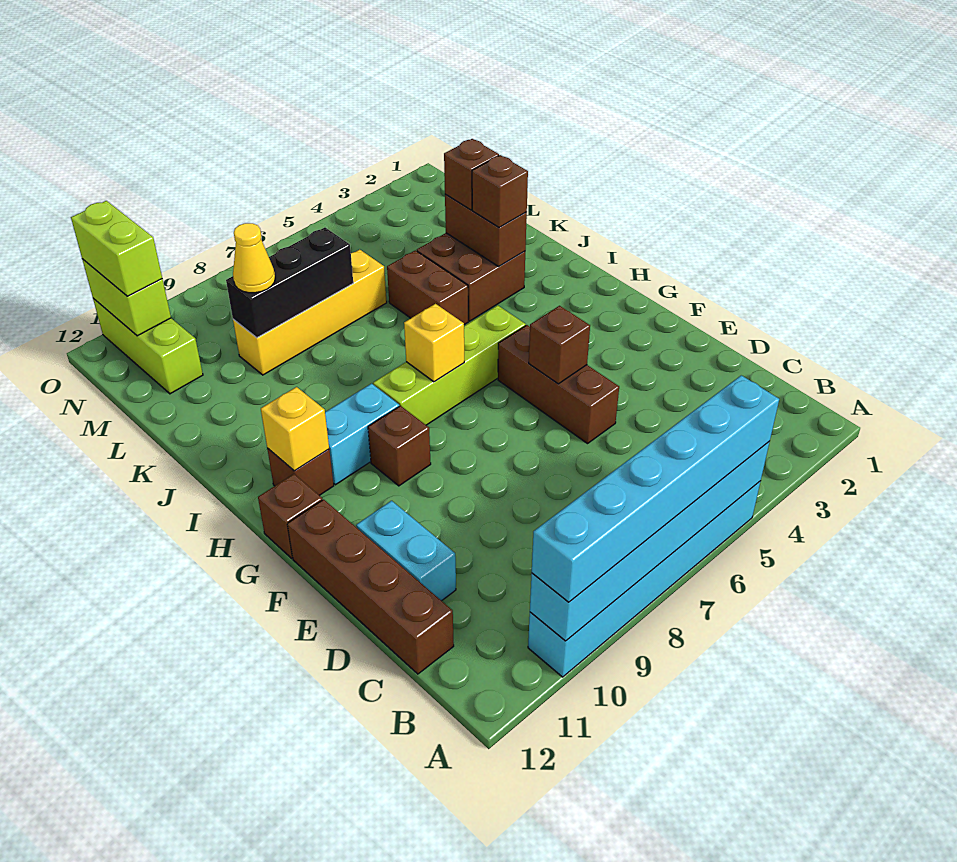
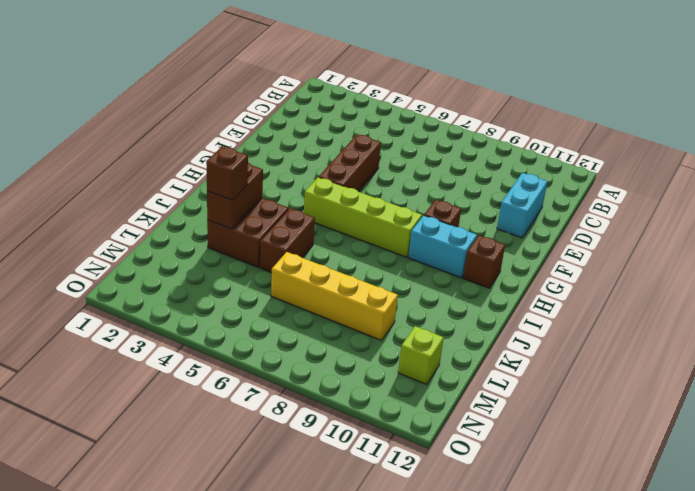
lime brick M11 level 1 -> lime brick M11:O11 level 1
none -> cyan brick A5:A10 level 1
none -> brown brick C12:F12 level 1
none -> brown brick G12 level 1

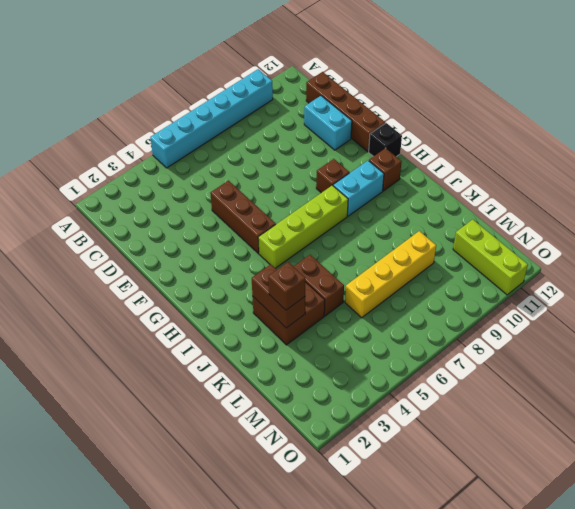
black brick G12 level 1 -> brown brick G12 level 1
none -> cyan brick A5:A10 level 2
none -> brown brick F5 level 2
none -> yellow brick H7 level 2

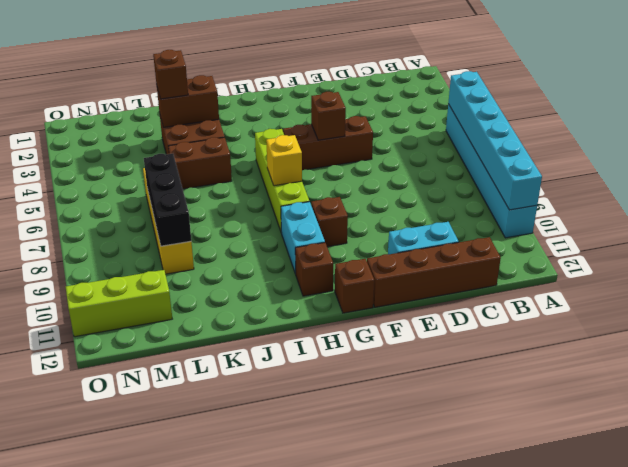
none -> yellow brick H11 level 2
none -> lime brick N11:O11 level 2
none -> cyan brick A5:A10 level 3

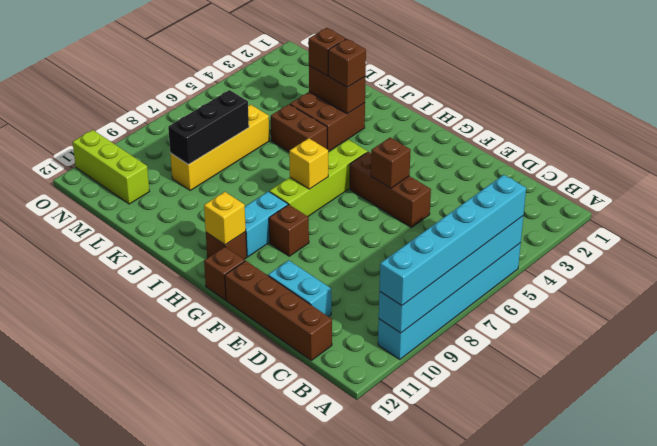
none -> lime brick N11:O11 level 2
none -> yellow cone L9 level 3
none -> lime brick N11:O11 level 3

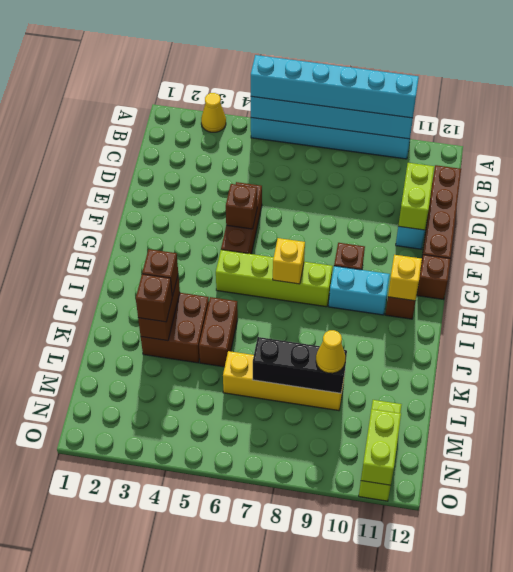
yellow cone A3 level 1 -> none
lime brick D11:E11 level 2 -> lime brick N11:O11 level 3

